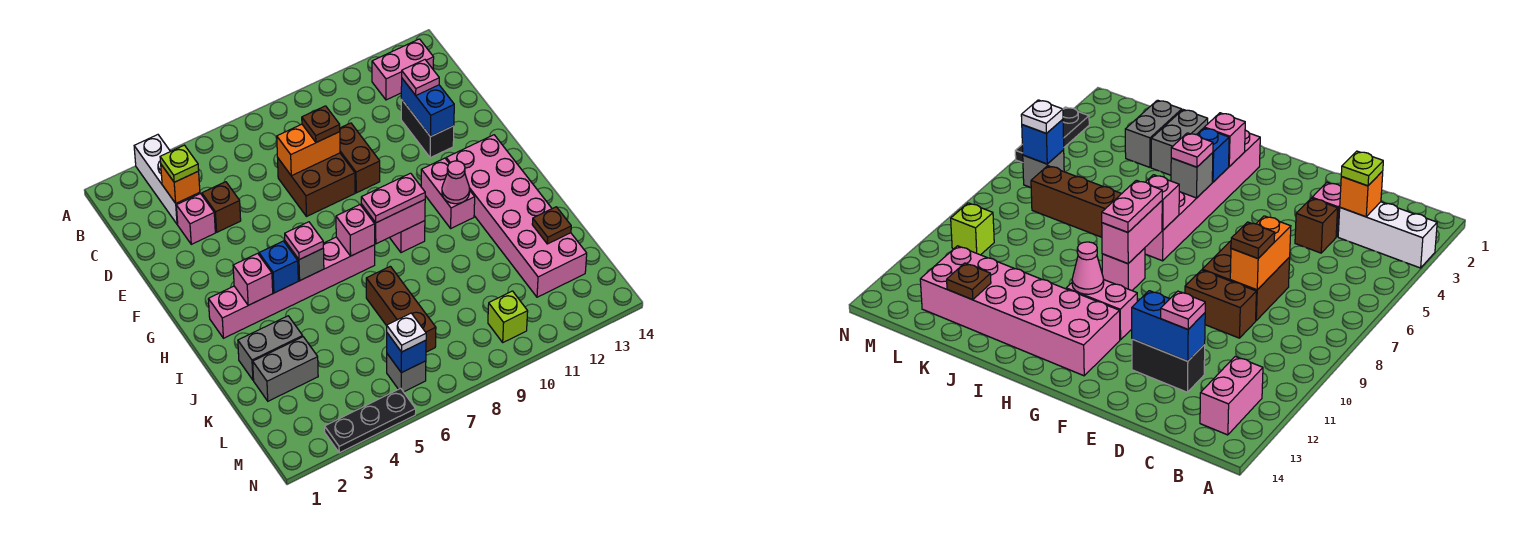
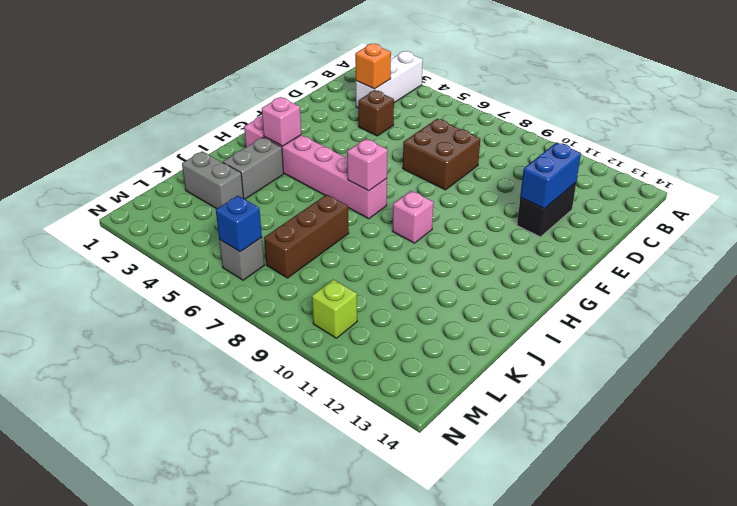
grey brick I3:J3 level 1 -> grey brick J2:J3 level 1
none -> pink brick B12:B13 level 1
none -> pink brick D3 level 1
none -> brown brick D9:E9 level 1
none -> pink brick G11:H11 level 1

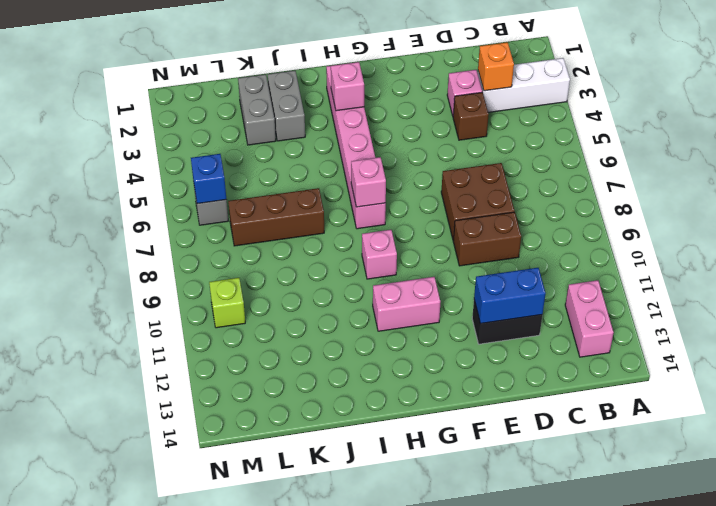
none -> pink brick G12:L13 level 1
none -> black plate N3:N5 level 1
none -> orange brick D7:D8 level 2
none -> blue brick H4 level 2

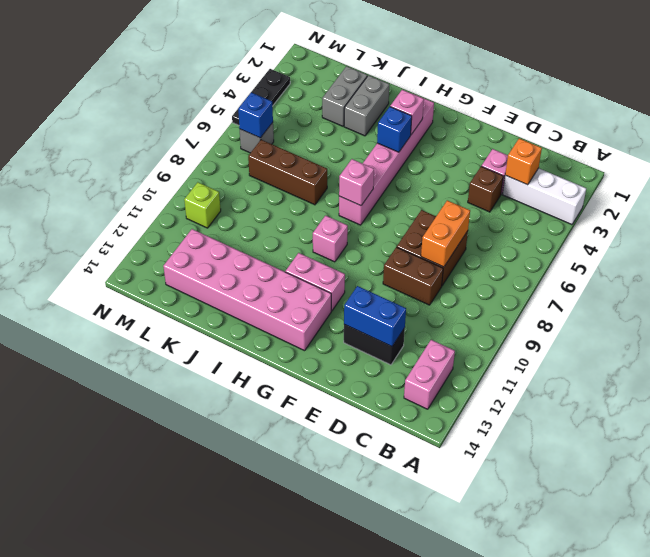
none -> grey brick H5 level 2
none -> pink brick H8:H9 level 2
none -> pink cone H11 level 2
none -> brown plate K13 level 2

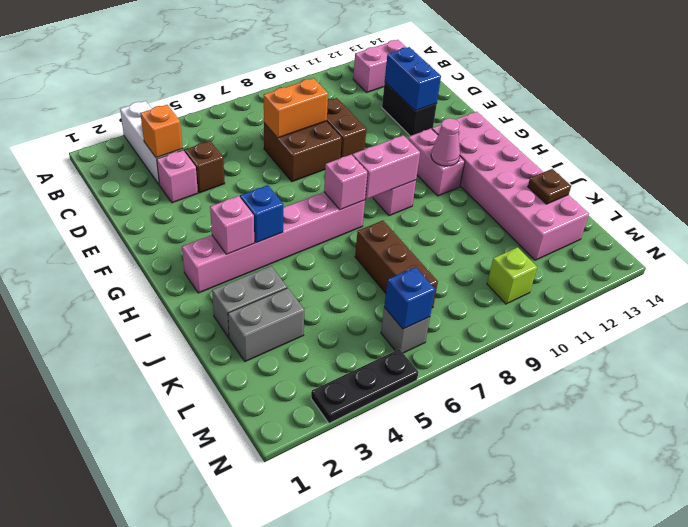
none -> grey brick H5 level 2
none -> lime plate C3 level 3
none -> brown plate D8 level 3
none -> pink plate D12 level 3

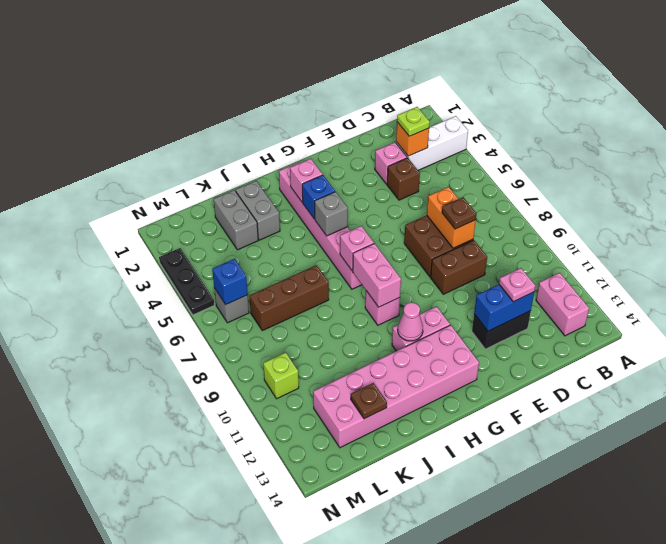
none -> pink plate H5 level 3
none -> pink plate H8:H9 level 3
none -> white plate M6 level 3

